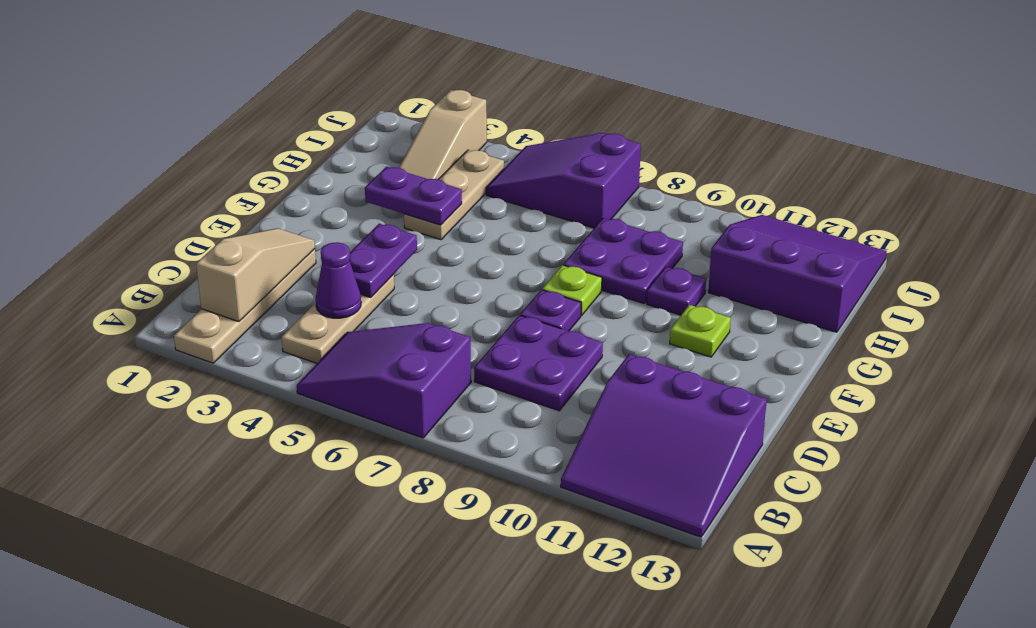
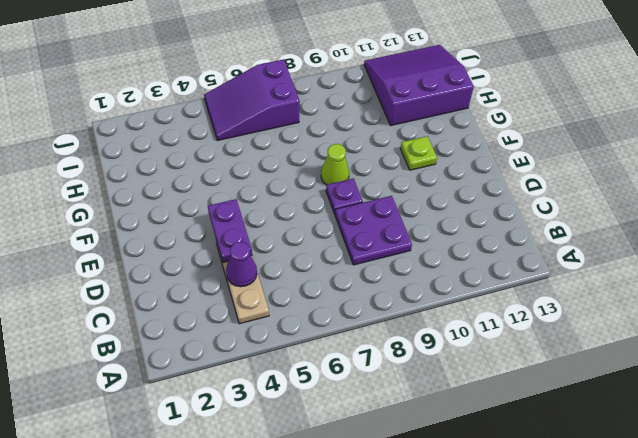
lime cone F8 level 1 -> lime plate F8 level 1
none -> tan plate A2:D2 level 1
none -> purple slope A5:B7 level 1 top 7
none -> purple slope A11:C13 level 1 top C

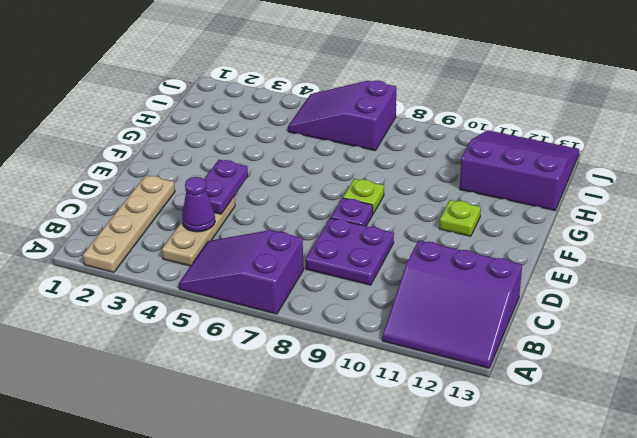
none -> tan plate G4:I4 level 1
none -> purple plate G8:H9 level 1
none -> purple plate G10 level 1

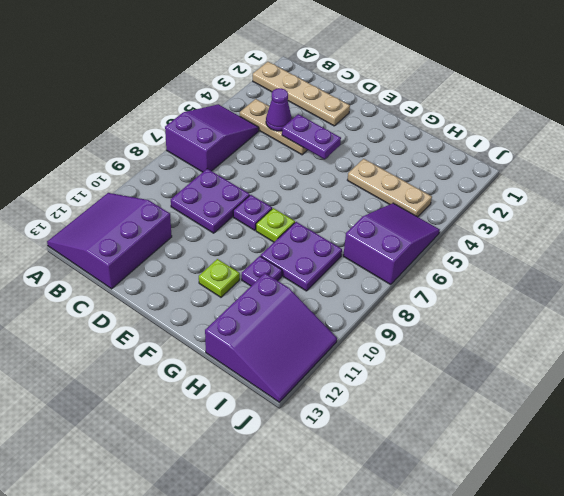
none -> tan slope H3:J3 level 1 top J
none -> tan slope B2:D2 level 2 top B
none -> purple plate G3:G4 level 2

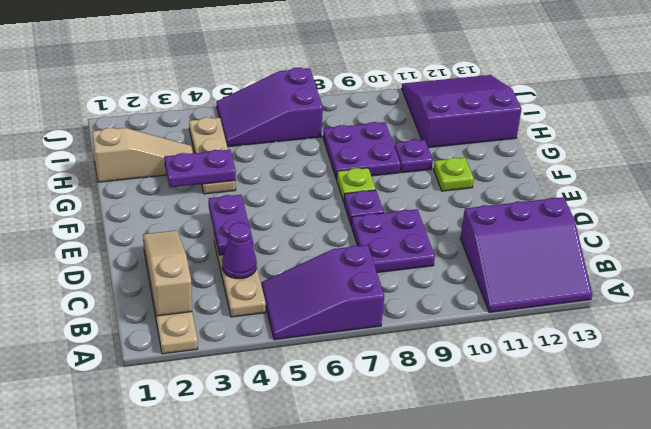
tan slope H1:H3 level 1 top 1 -> tan slope H3:J3 level 1 top J

